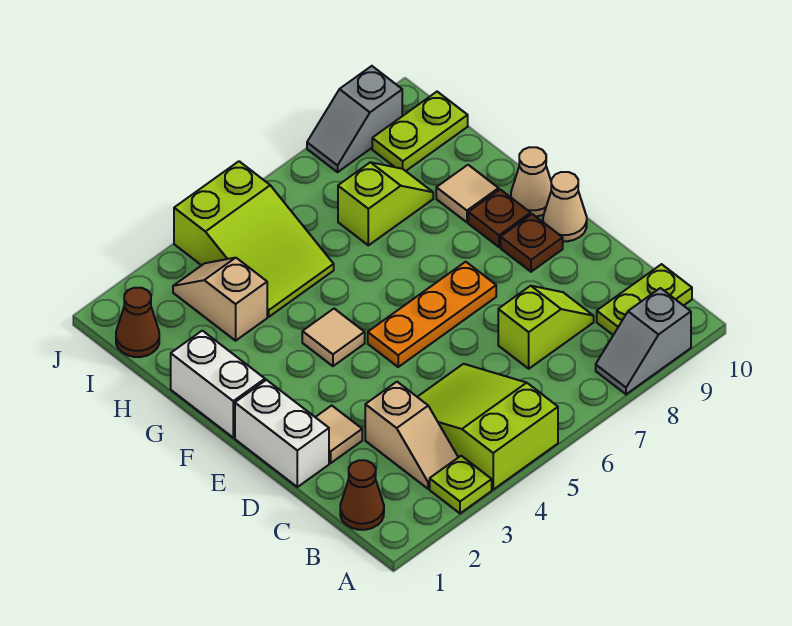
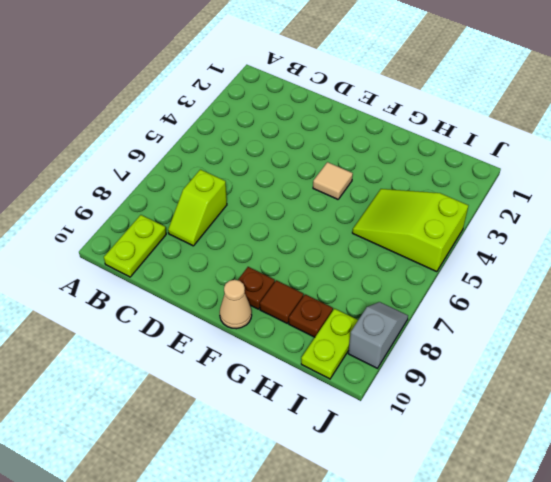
brown tile G9 level 1 -> tan tile G9 level 1
brown plate H9 level 1 -> brown plate E9 level 1
none -> lime plate A3 level 1
none -> lime slope A4:C5 level 1 top A
none -> grey slope A8:A9 level 1 top 9

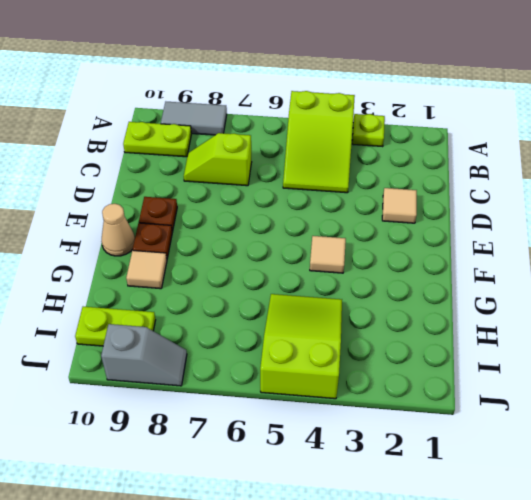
grey tile A8:A9 level 1 -> grey slope A8:A9 level 1 top 9
none -> brown cone B1 level 1
none -> tan slope B3:C3 level 1 top C
none -> white brick D1:E1 level 1

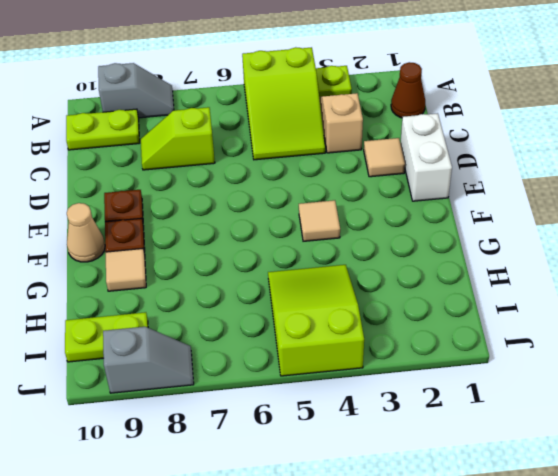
none -> orange plate E5:E7 level 1
none -> tan cone E10 level 1
none -> white brick F1:G1 level 1

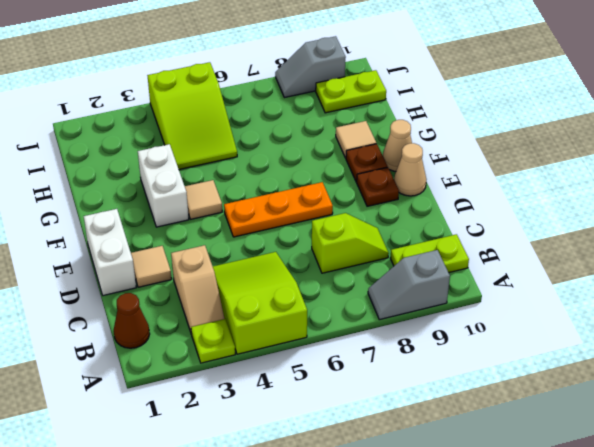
white brick F3:G3 level 1 -> white brick F1:G1 level 1
none -> tan slope H3:I3 level 1 top H
none -> lime slope H7:H8 level 1 top 7
none -> brown cone I1 level 1

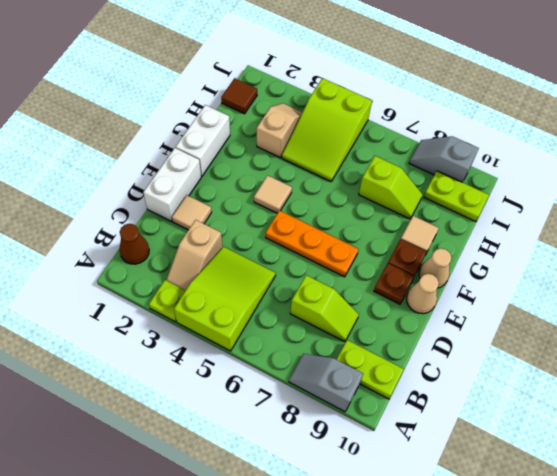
brown tile I1 level 1 -> brown cone I1 level 1

